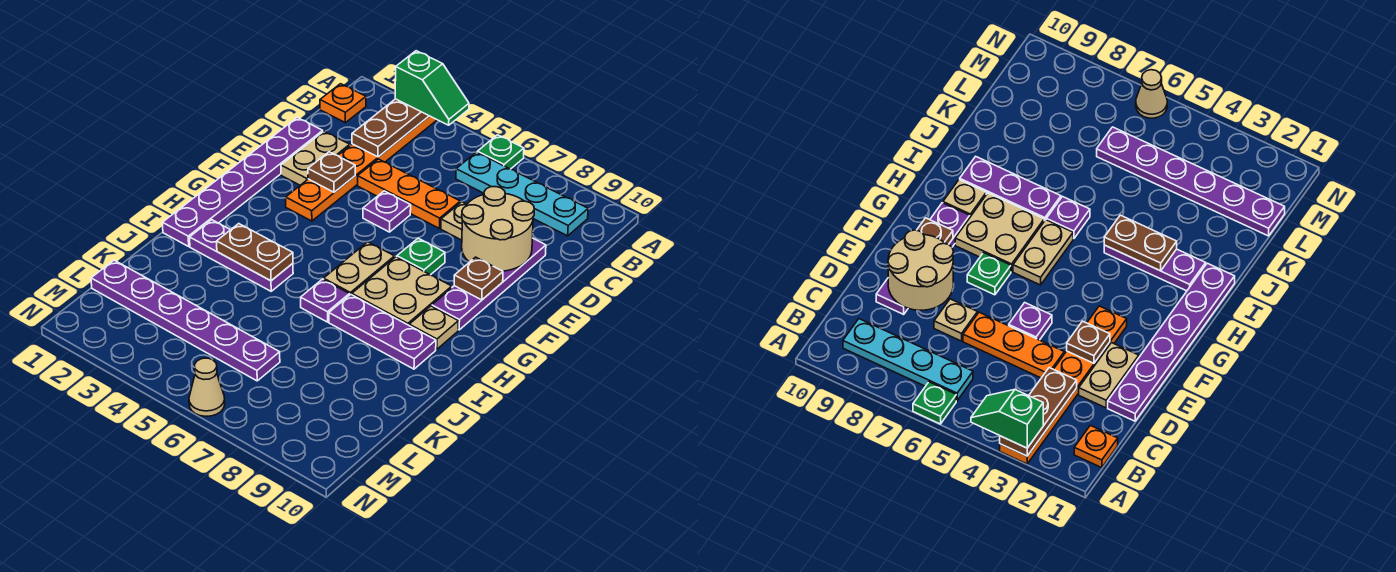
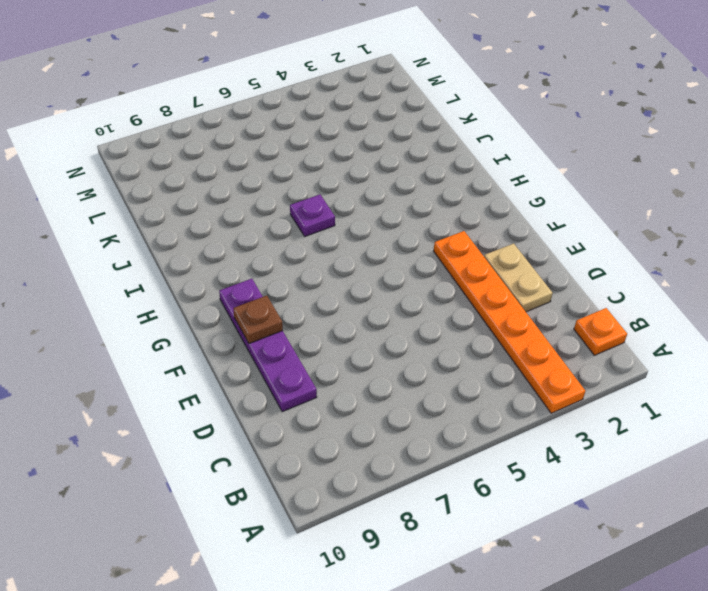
none -> green plate A6 level 1
none -> cyan plate B6:B9 level 1
none -> purple plate D1:I1 level 1

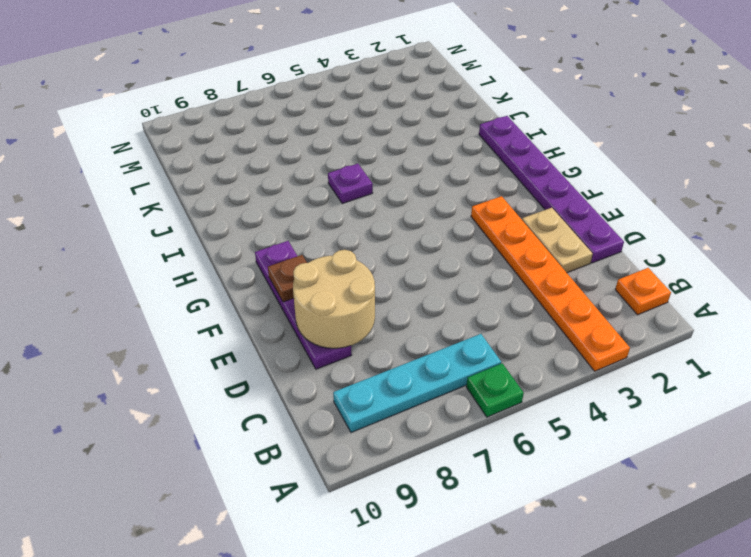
none -> orange plate D4:D6 level 1
none -> tan plate D7 level 1
none -> purple plate E5 level 1

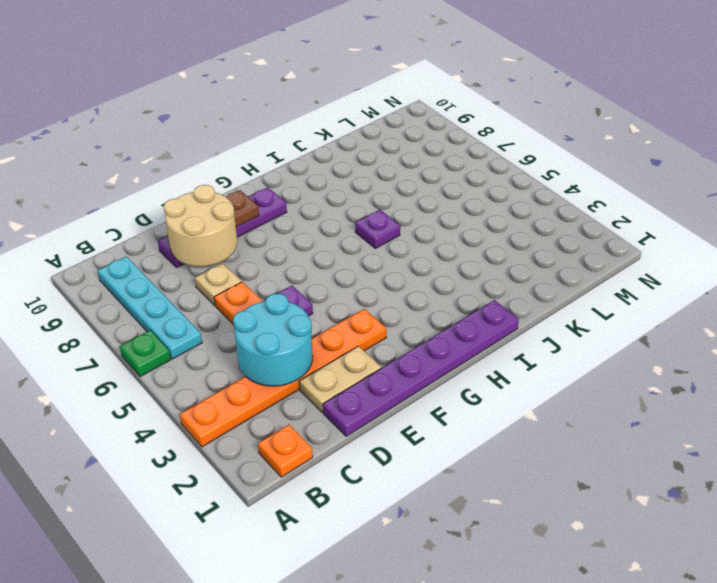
cyan round brick C3:D4 level 2 -> brown plate A3:C3 level 2
none -> green plate F7 level 1
none -> tan plate G6:H6 level 1
none -> tan plate G7:H8 level 1

